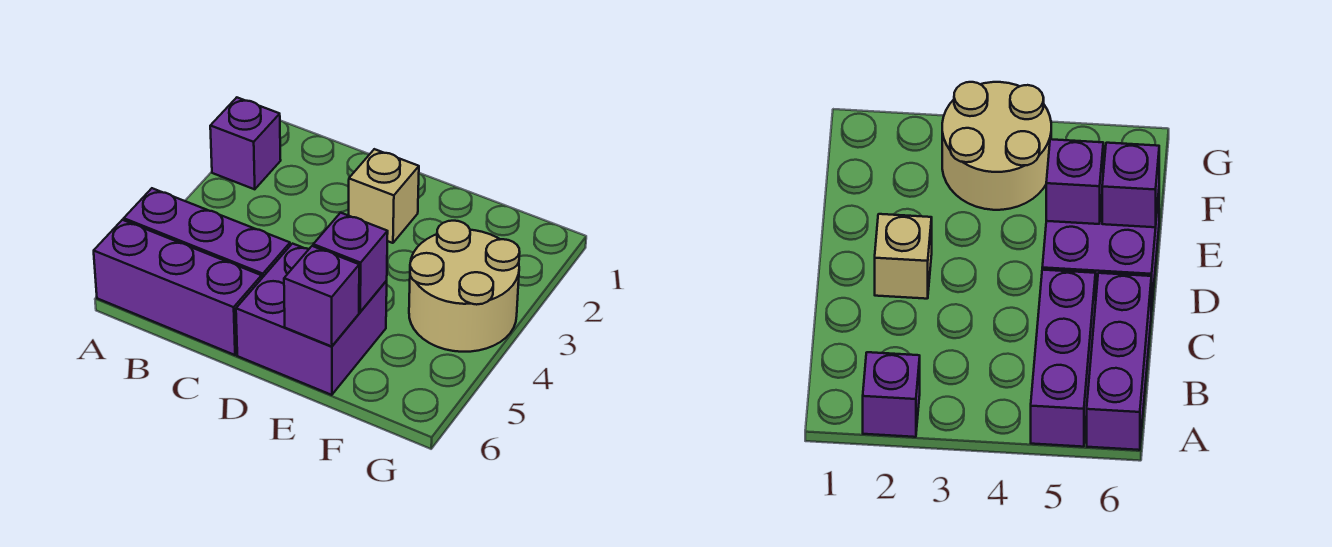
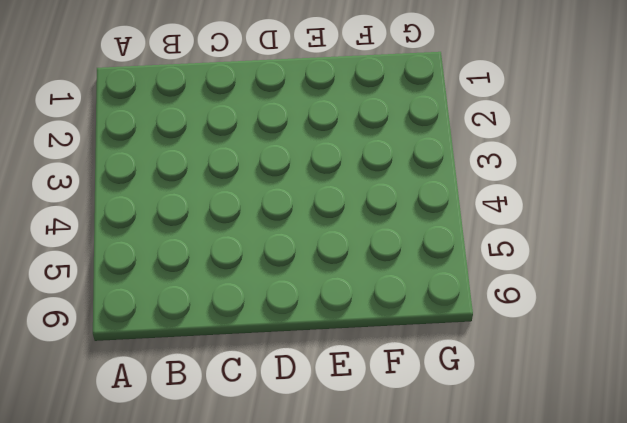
none -> purple brick A2 level 1
none -> purple brick A5:C5 level 1

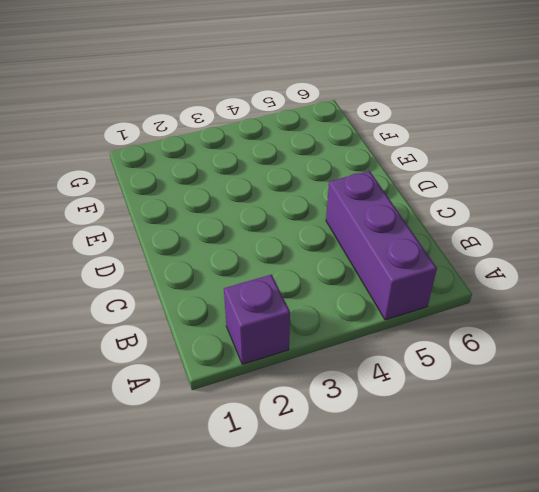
none -> purple brick A6:C6 level 1
none -> tan brick D2 level 1

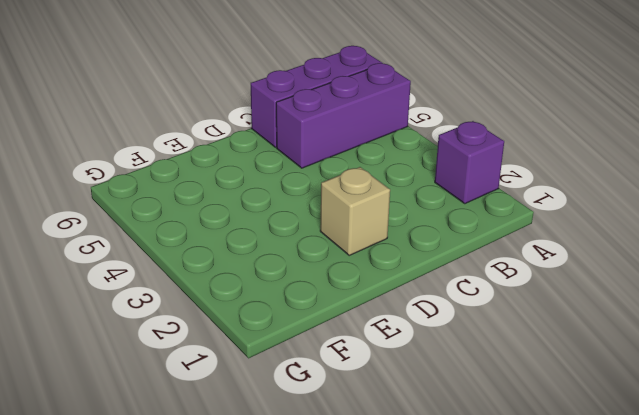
none -> purple brick D5:E6 level 1
none -> tan round brick F3:G4 level 1

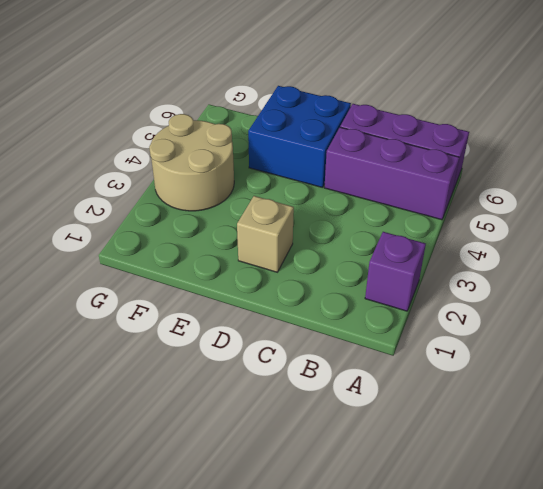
blue brick D5:E6 level 1 -> purple brick D5:E6 level 1
none -> purple brick E5 level 2
none -> purple brick E6 level 2

